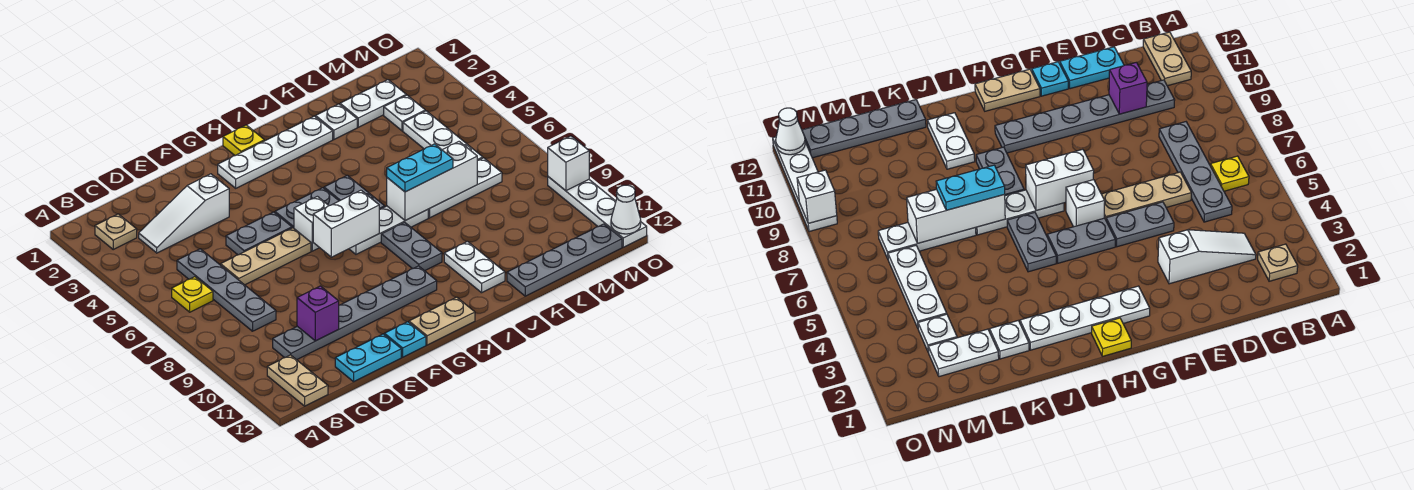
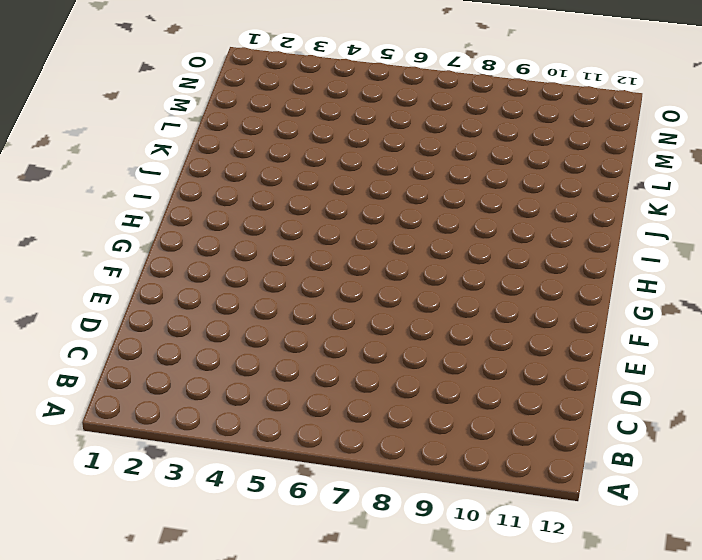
none -> tan plate B2 level 1
none -> yellow plate B6 level 1
none -> tan plate B11:B12 level 1
none -> white slope C3:E3 level 1 top E

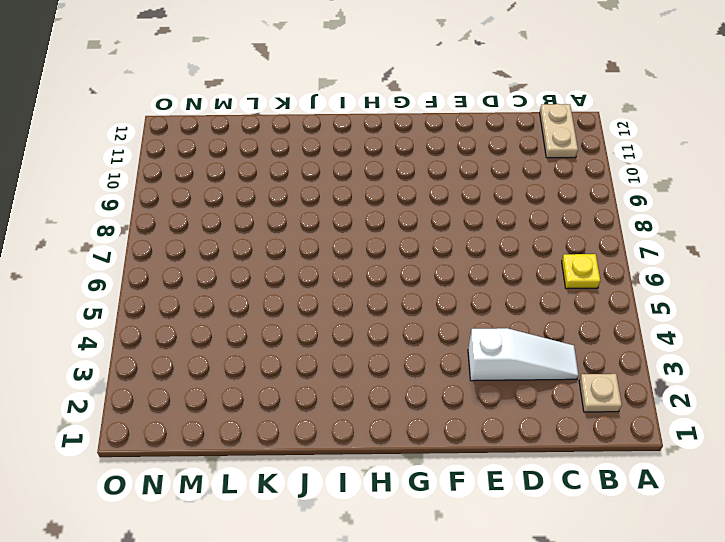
none -> grey plate C5:C8 level 1
none -> grey plate C10:H10 level 1
none -> tan plate D6:F6 level 1
none -> cyan plate D12:E12 level 1

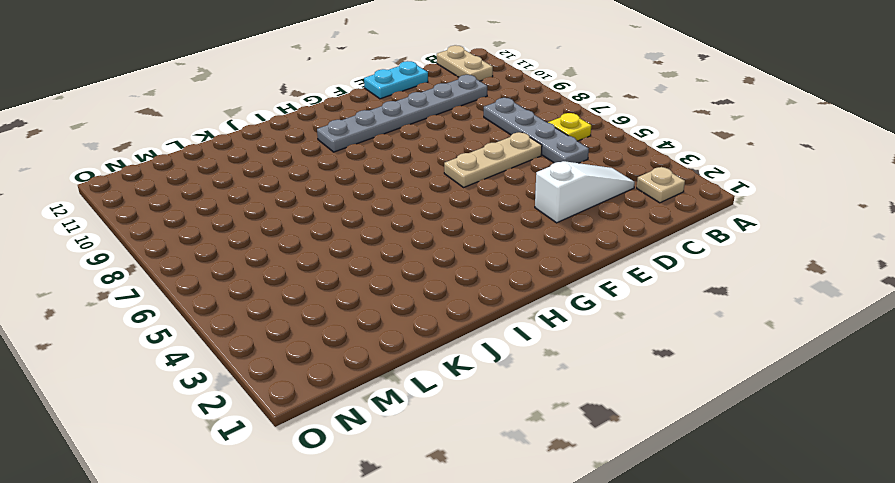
none -> grey plate E5:F5 level 1
none -> cyan plate F12 level 1
none -> white plate G2:J2 level 1
none -> grey plate G5:H5 level 1

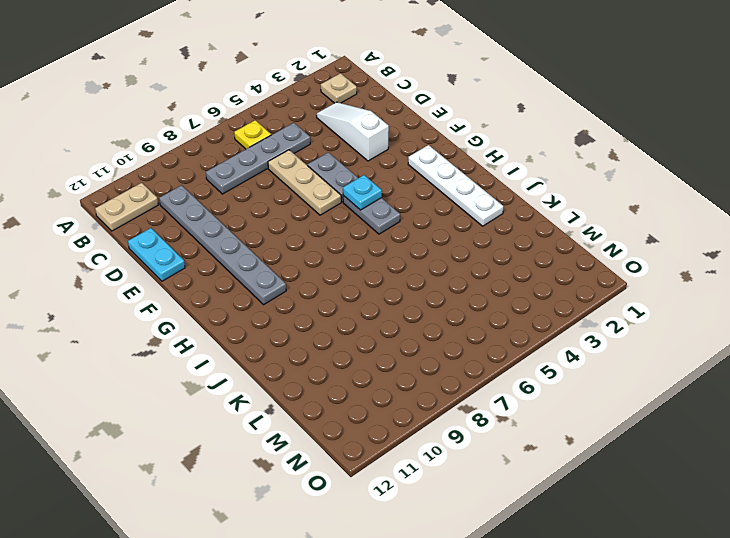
cyan plate G5 level 2 -> cyan plate F12 level 1
none -> white brick G6 level 1
none -> tan plate G12:H12 level 1
none -> yellow plate H1 level 1
none -> white plate H7:J7 level 1

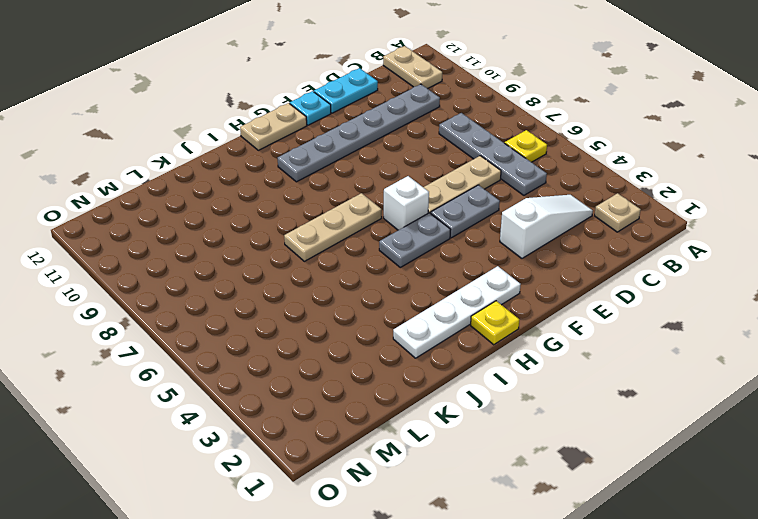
tan plate H7:J7 level 1 -> white plate H7:J7 level 1
none -> grey plate I5:I6 level 1
none -> grey plate I8:I9 level 1
none -> white plate J10:J11 level 1
none -> white plate K2 level 1

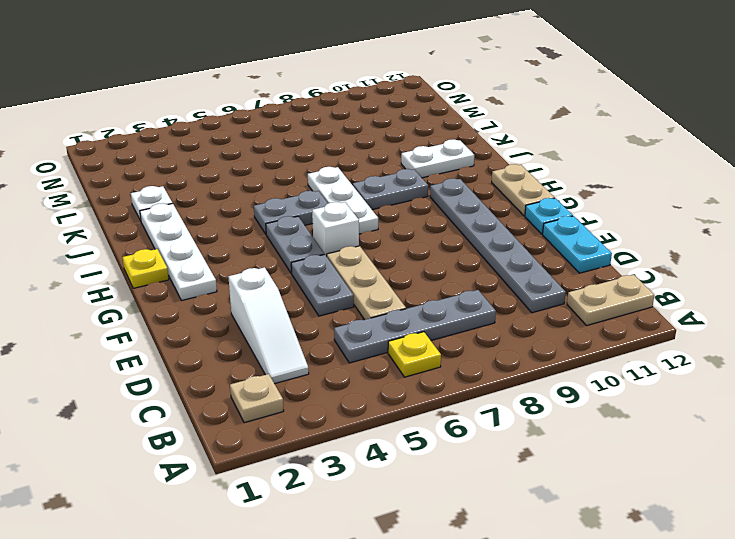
none -> white plate K7:M7 level 1
none -> grey plate K12:N12 level 1
none -> white plate L2:M2 level 1
none -> white plate M3 level 1

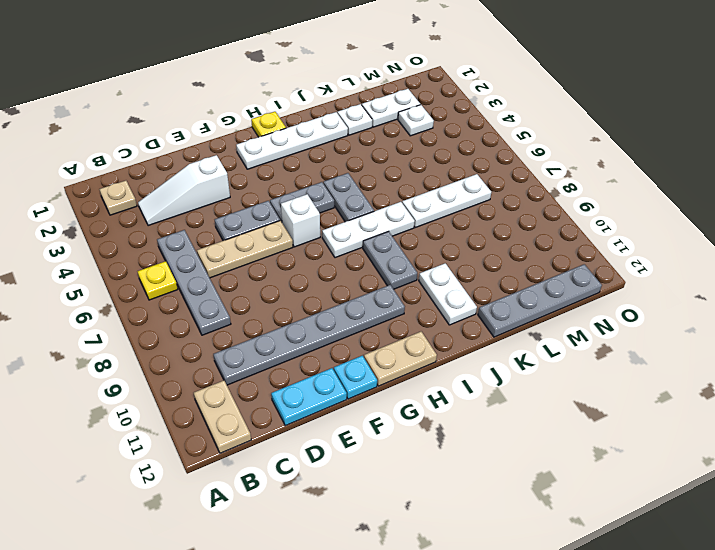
none -> white plate M4:M6 level 1
none -> white plate O9:O12 level 1
none -> purple brick D10 level 2
none -> white brick G7:H7 level 2

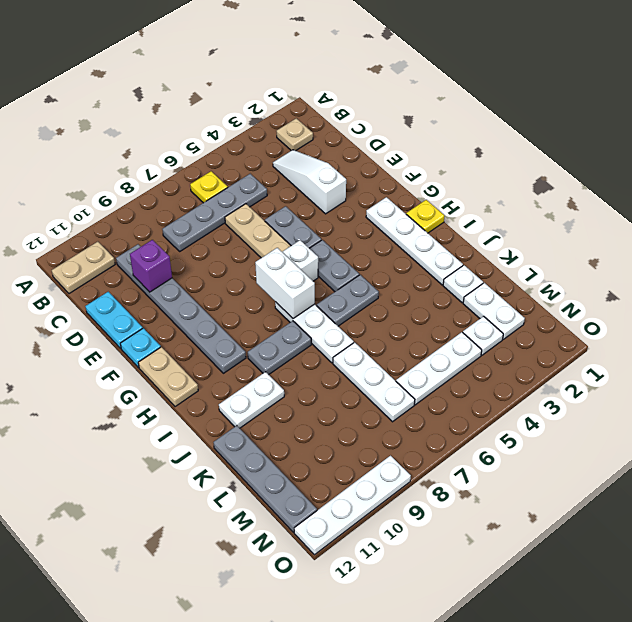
none -> white brick J7:L7 level 2
none -> white brick O9 level 2
none -> white cone O12 level 2
none -> cyan plate J7:K7 level 3

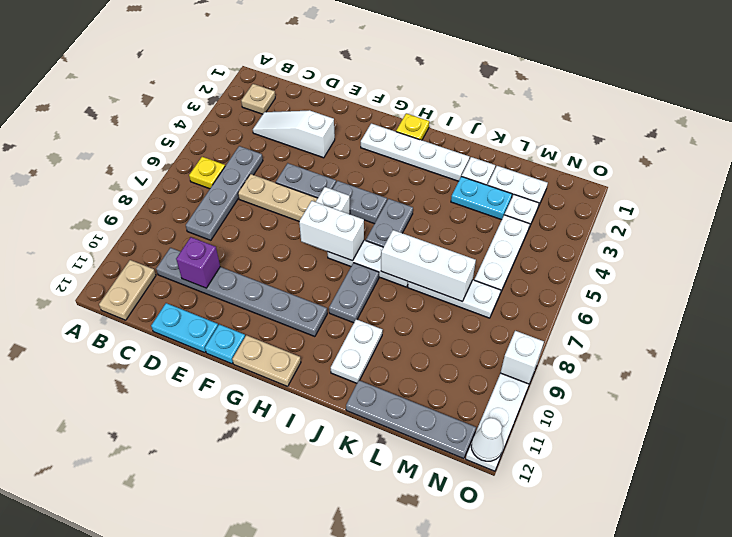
cyan plate K3:L3 level 1 -> cyan plate J7:K7 level 3

